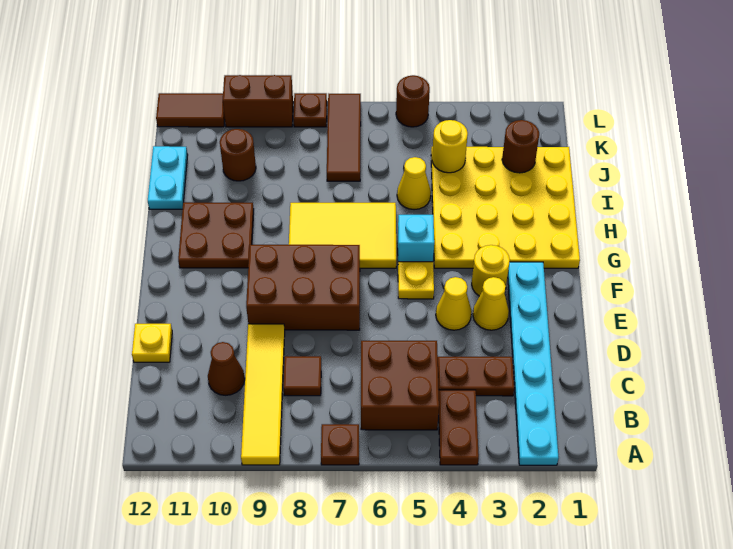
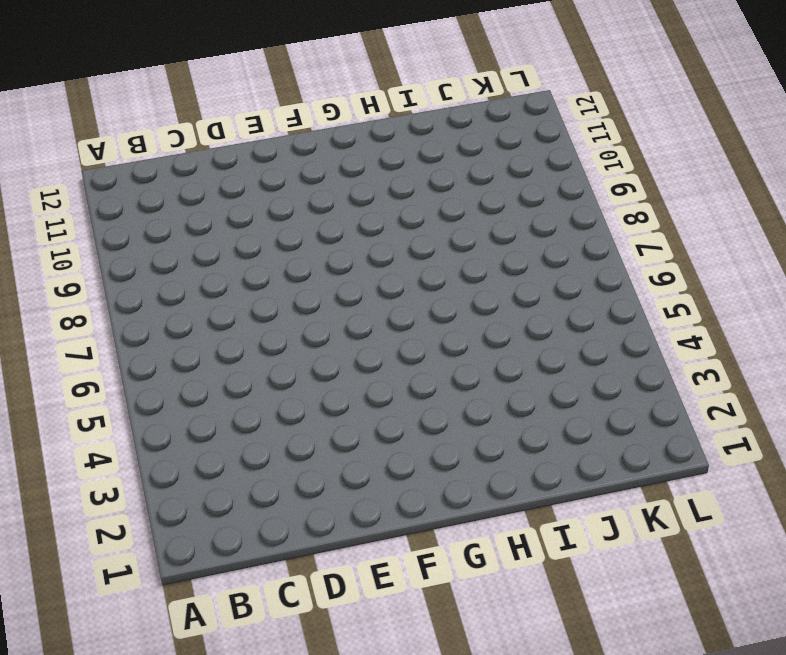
none -> cyan plate A2:F2 level 1
none -> brown plate A4:B4 level 1
none -> brown plate A7 level 1

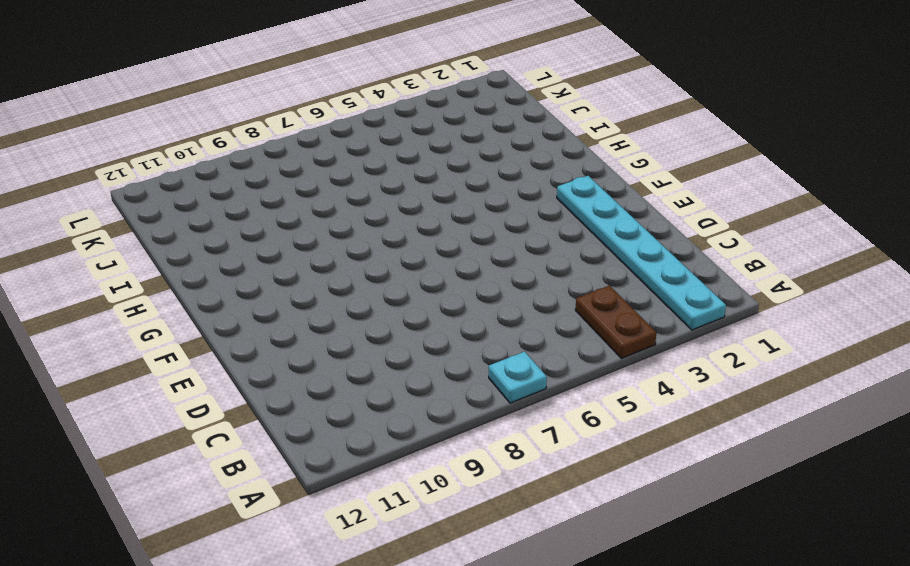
cyan plate A7 level 1 -> brown plate A7 level 1
none -> yellow tile A9:D9 level 1
none -> brown brick B5:C6 level 1
none -> brown plate C3:C4 level 1

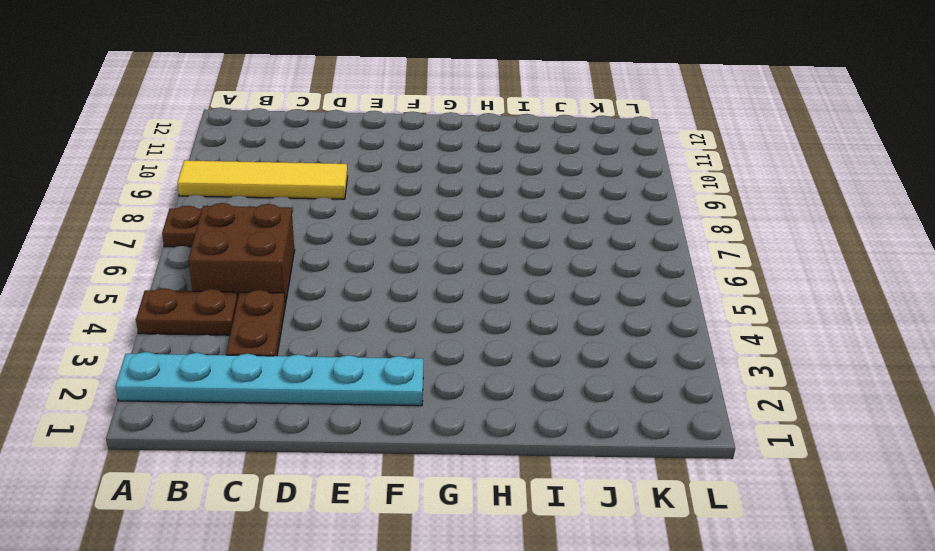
none -> brown tile C8 level 1
none -> brown cone C10 level 1
none -> yellow plate D12 level 1

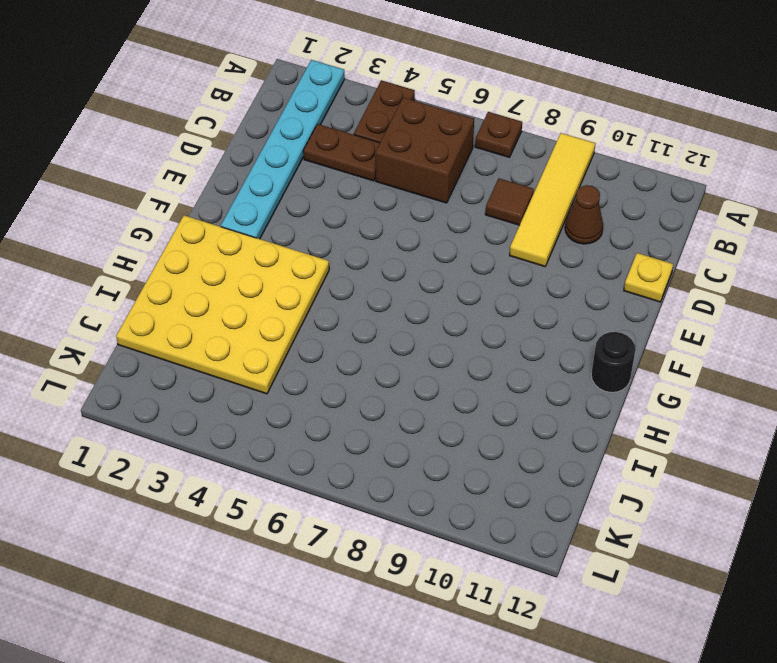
black round brick G12 level 1 -> none
none -> yellow cone E3 level 1
none -> yellow cone E4 level 1
none -> brown brick E7:F9 level 1

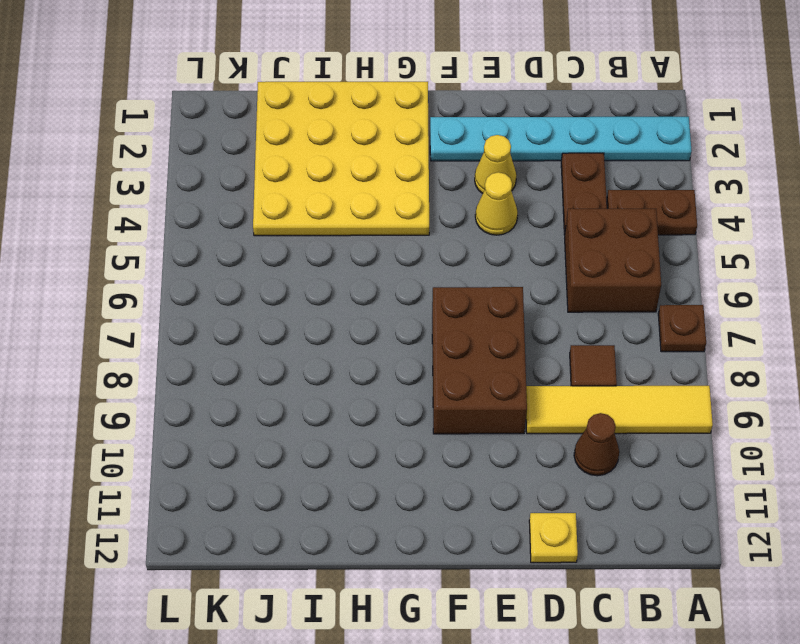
none -> yellow round brick F3 level 1
none -> yellow plate F5 level 1
none -> cyan brick G5 level 1

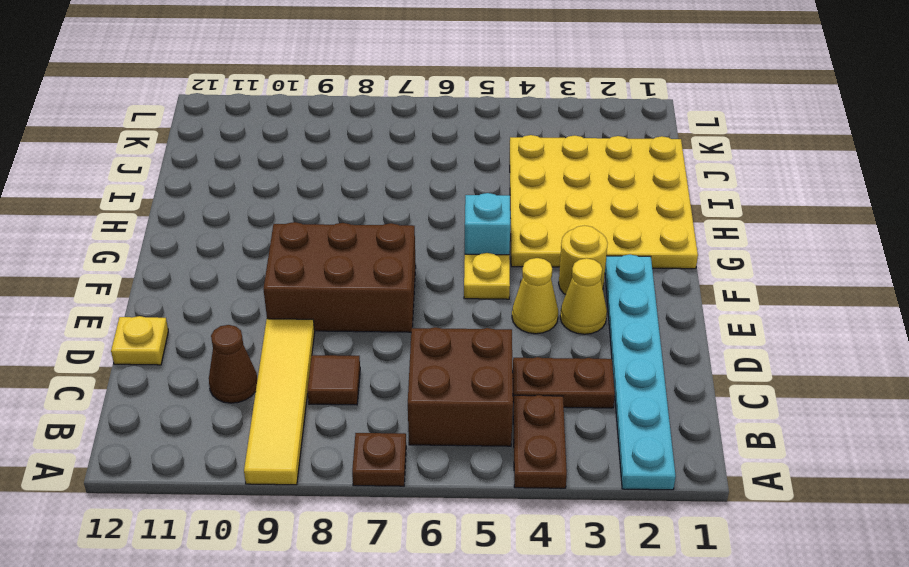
none -> yellow tile G6:H8 level 1
none -> brown plate G10:H11 level 1
none -> yellow cone I5 level 1

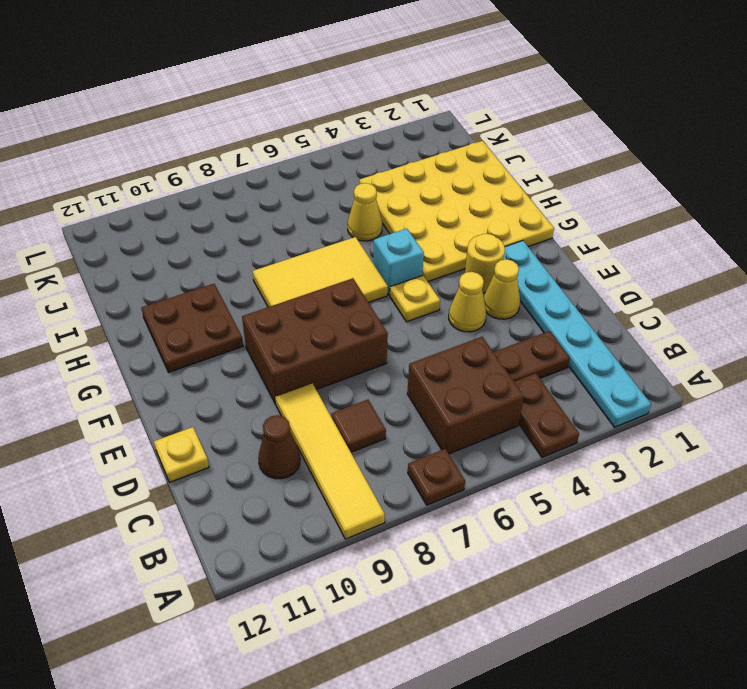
none -> cyan plate I12:J12 level 1
none -> brown tile J7:L7 level 1
none -> brown round brick J10 level 1

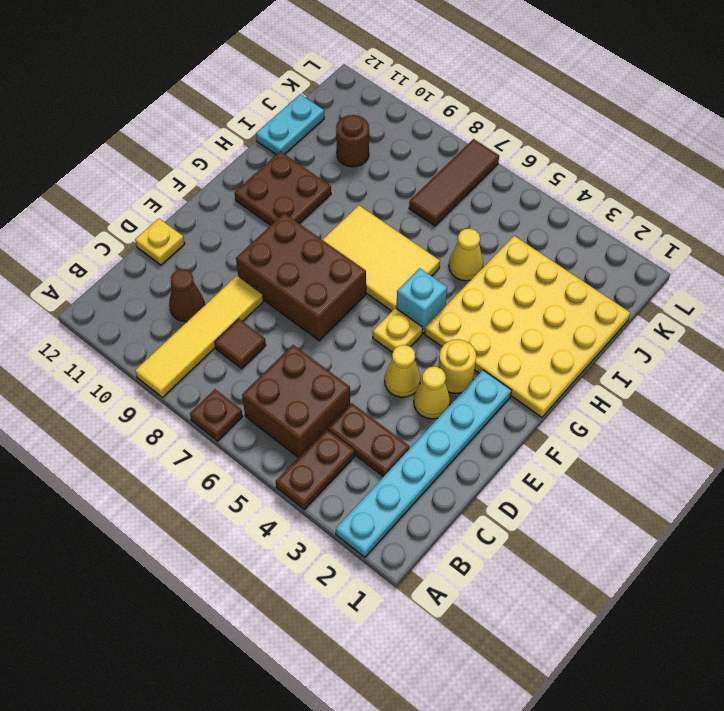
none -> brown round brick L5 level 1
none -> brown plate L8 level 1
none -> brown brick L9:L10 level 1

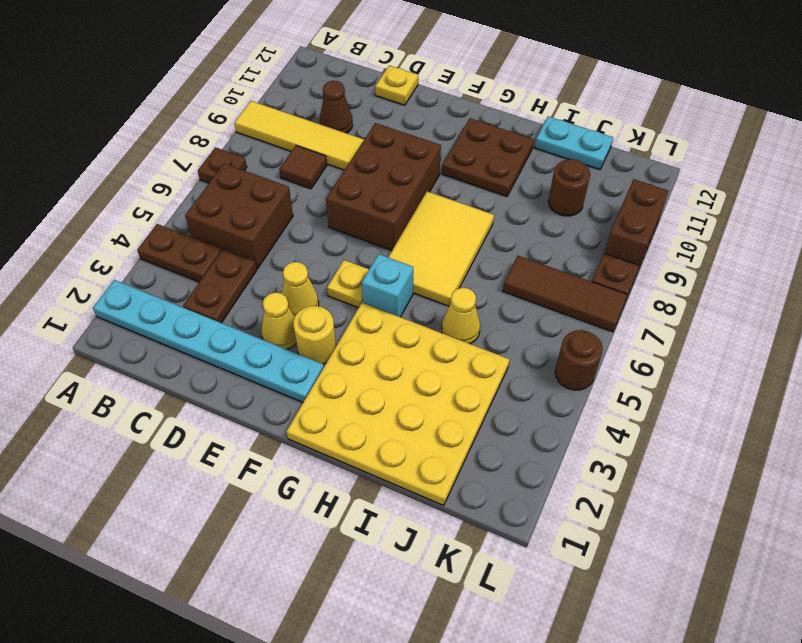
none -> brown tile L11:L12 level 1
none -> brown round brick J2 level 2
none -> yellow round brick J4 level 2

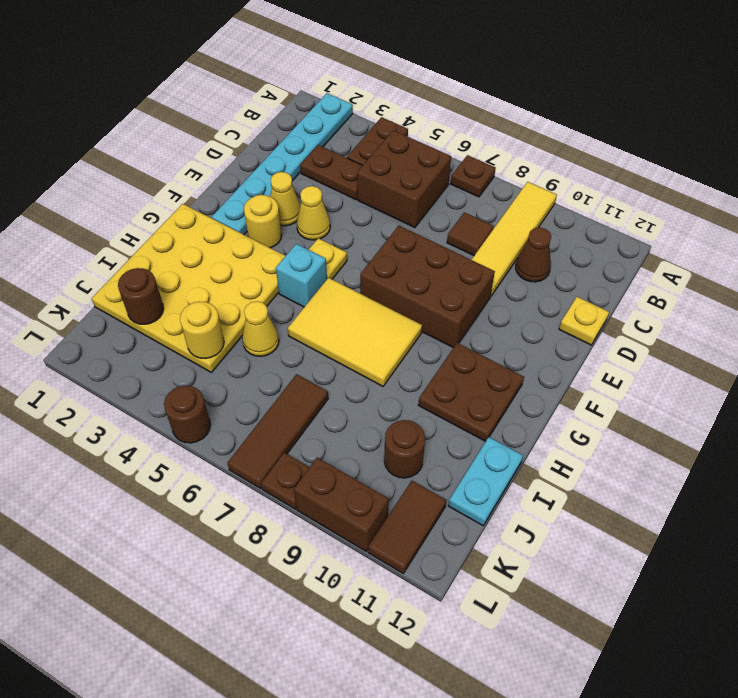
brown tile K11:L11 level 1 -> brown tile L11:L12 level 1

